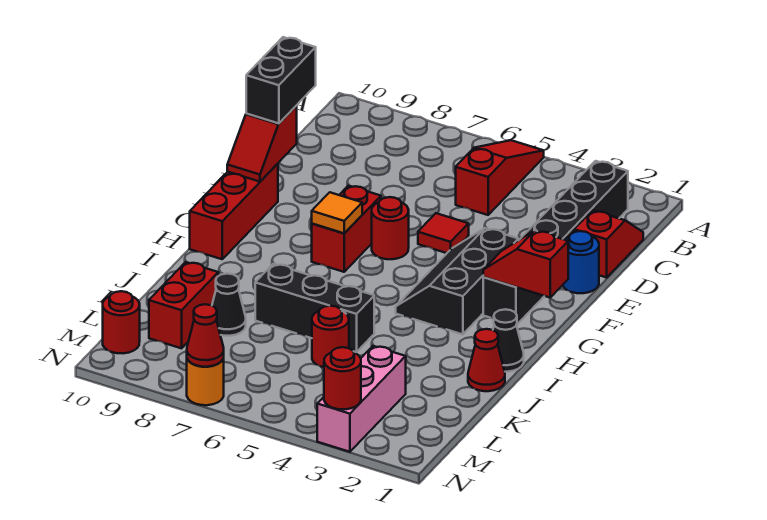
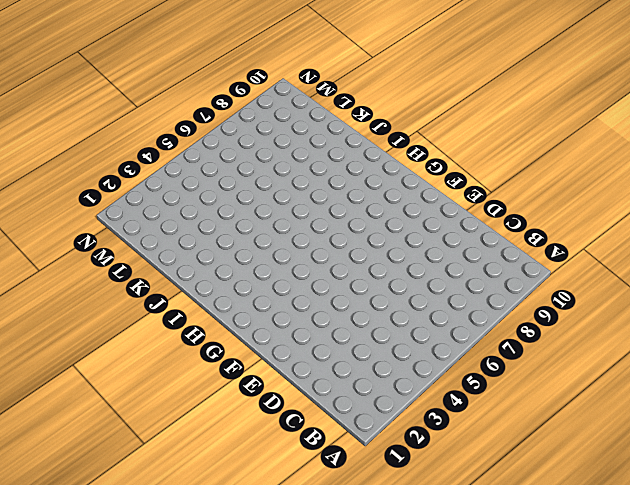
none -> red slope A5:C5 level 1 top C
none -> black brick B2:G2 level 1
none -> red slope C1:D1 level 1 top D

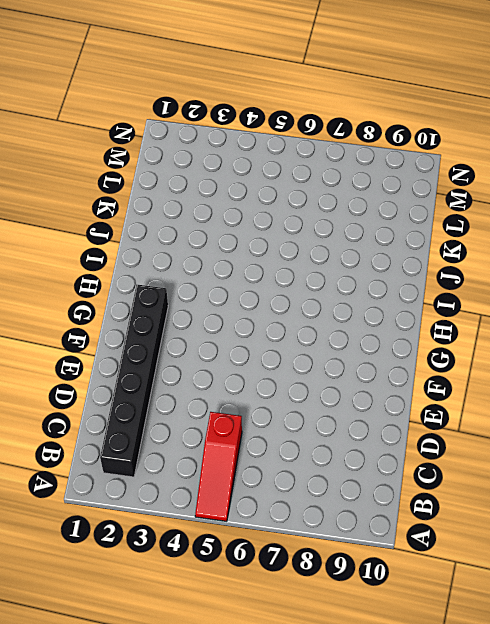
none -> red slope C1:D1 level 1 top D
none -> blue round brick E1 level 1
none -> red tile E5 level 1

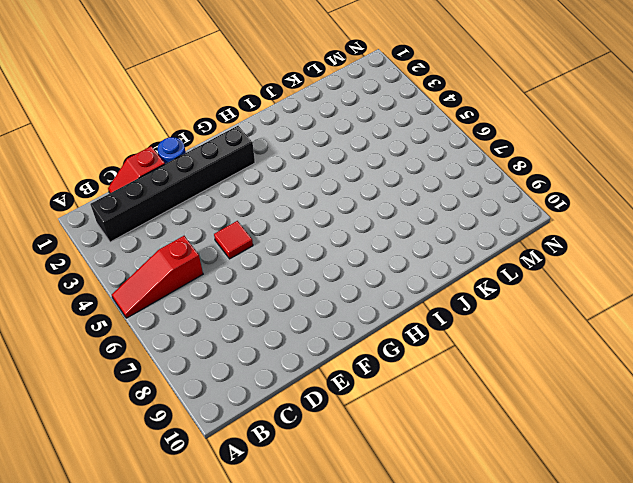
none -> black slope F3:H4 level 1 top 3
none -> red round brick F6 level 1
none -> red brick F7:G7 level 1

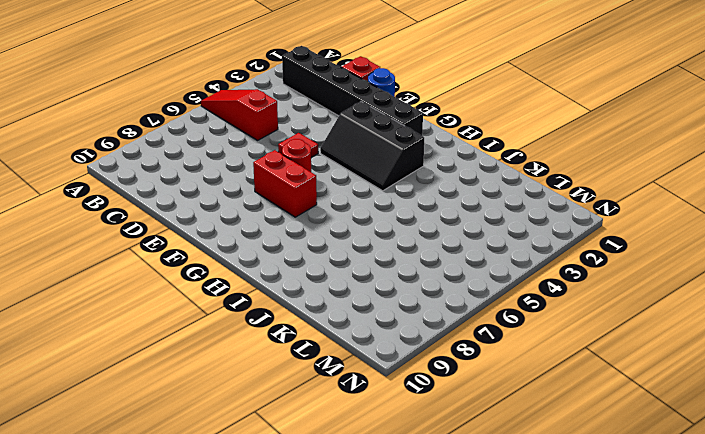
none -> red brick F10:H10 level 1
none -> black cone I1 level 1
none -> red cone J1 level 1

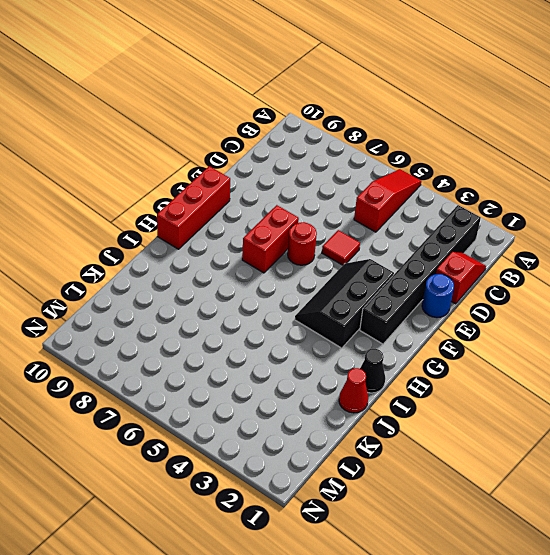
none -> black brick J5:J7 level 1
none -> red round brick K5 level 1
none -> black cone K8 level 1

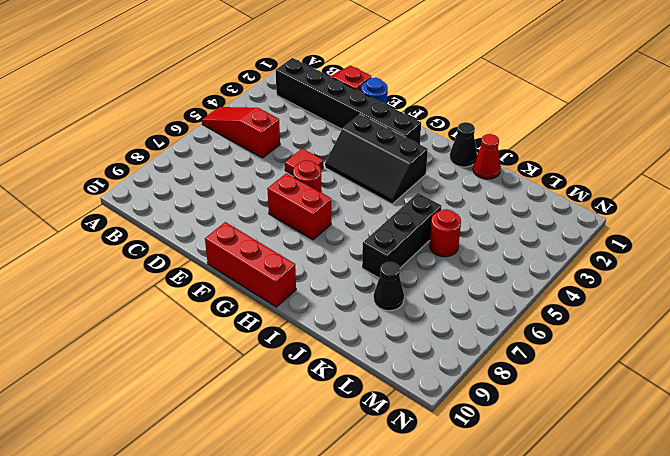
none -> red brick K9:L9 level 1
none -> pink brick L3:N3 level 1
none -> red round brick M10 level 1

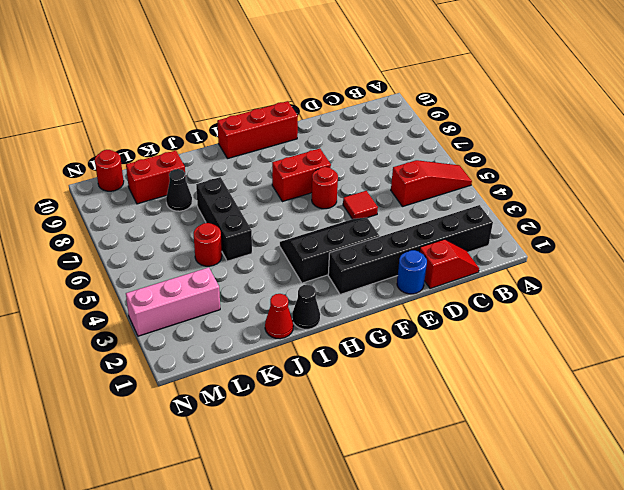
none -> orange round brick N7 level 1
none -> red slope E10:F10 level 2 top E
none -> red slope G1:G2 level 2 top 1

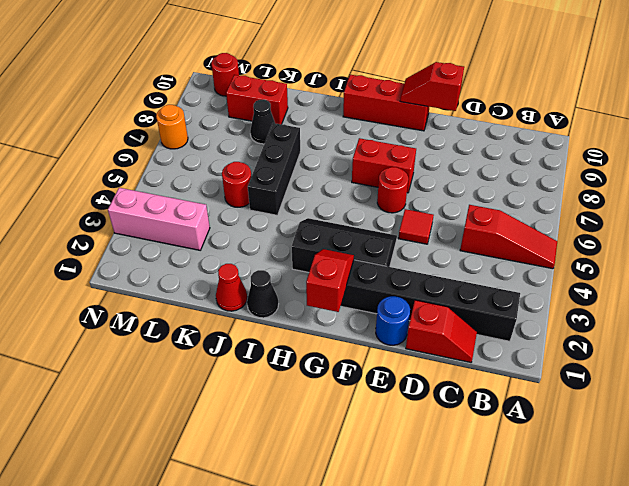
none -> orange tile G7 level 2
none -> red round brick N3 level 2
none -> red cone N7 level 2

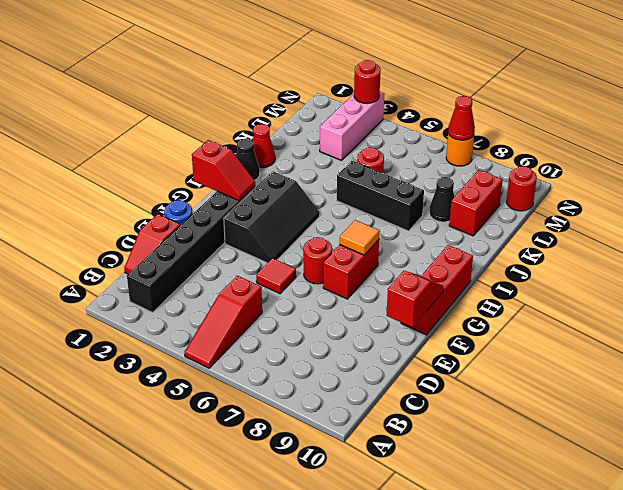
none -> black brick D10:E10 level 3

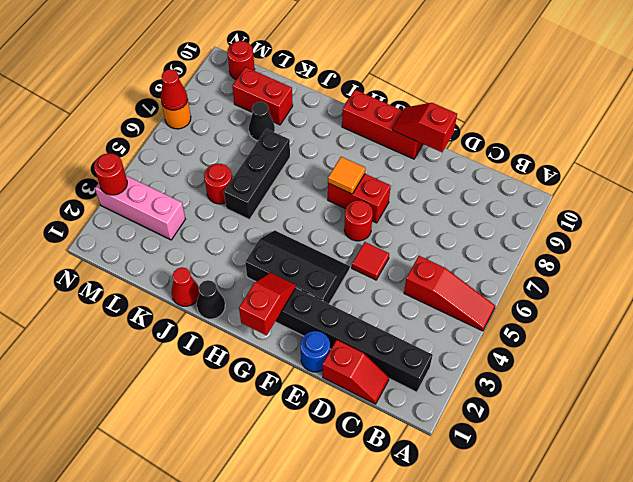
none -> black brick D10:E10 level 3

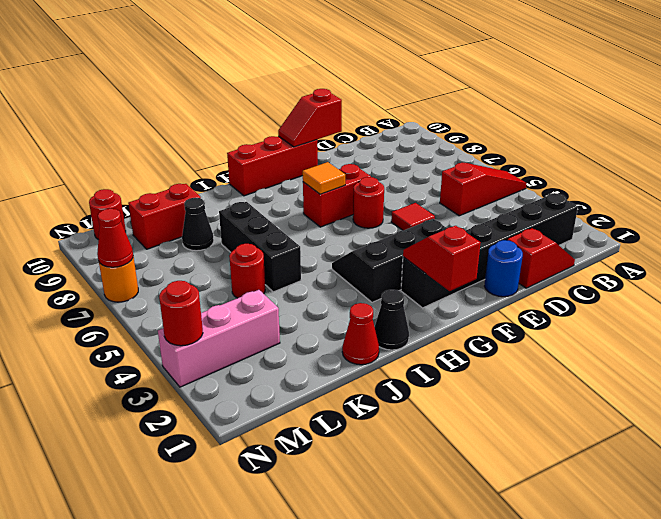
none -> black brick D10:E10 level 3

